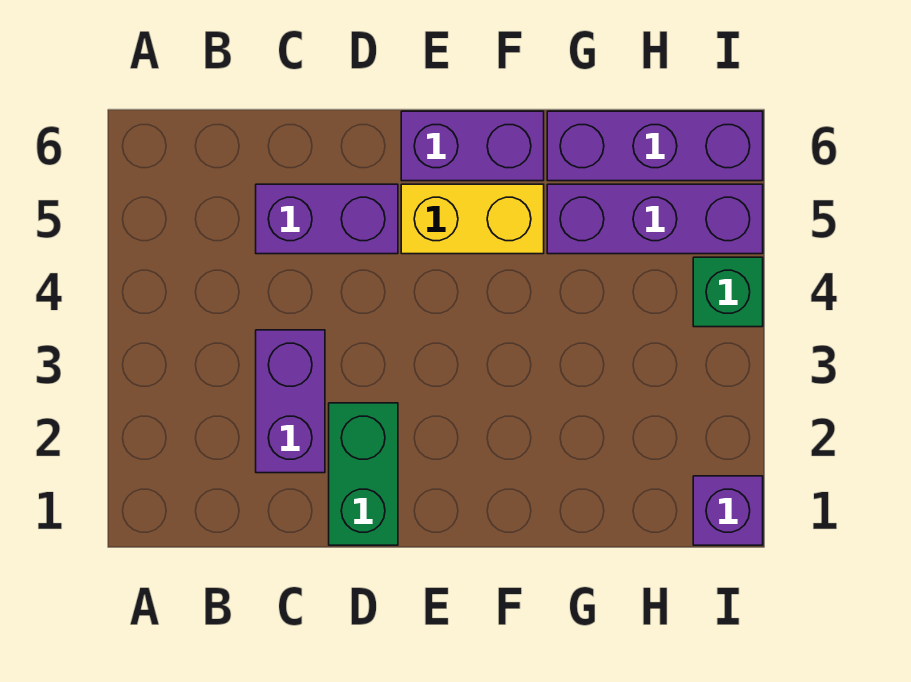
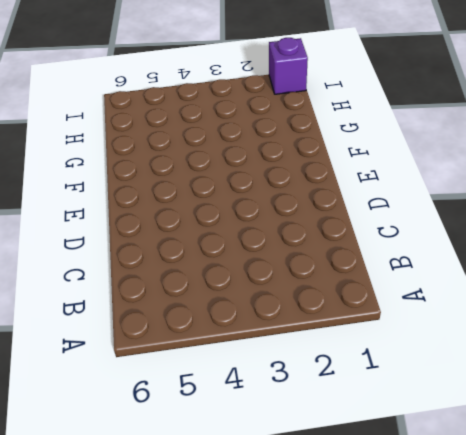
none -> purple brick C2:C3 level 1
none -> purple brick C5:D5 level 1

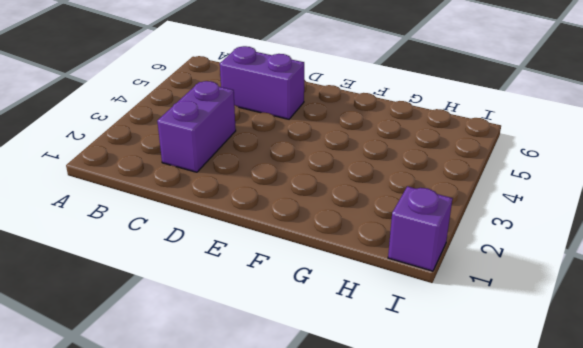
none -> green brick D1:D2 level 1
none -> yellow brick E5:F5 level 1

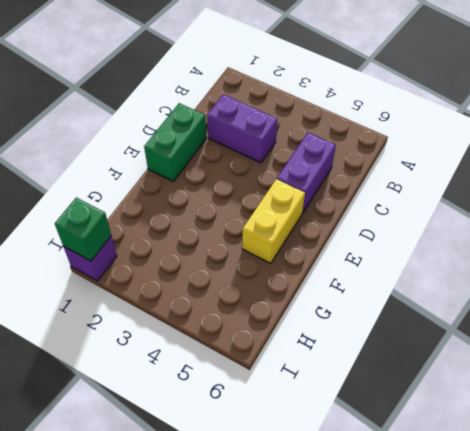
green brick D1:E1 level 1 -> green brick D1:D2 level 1
green brick I1 level 2 -> green brick I4 level 1
none -> purple brick E6:F6 level 1
none -> purple brick G5:I5 level 1

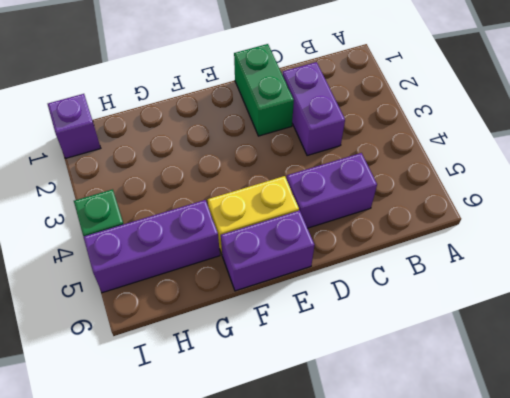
none -> purple brick G6:I6 level 1

